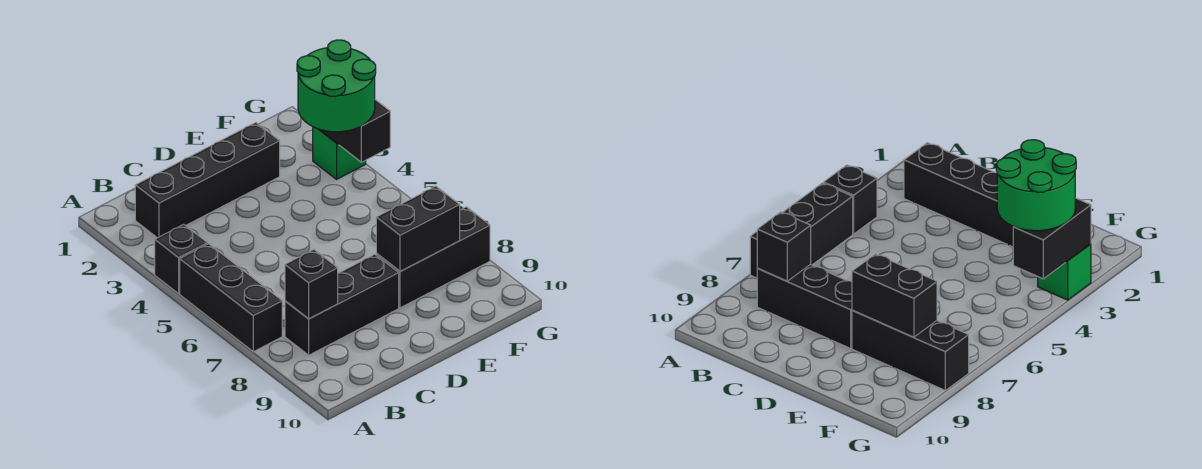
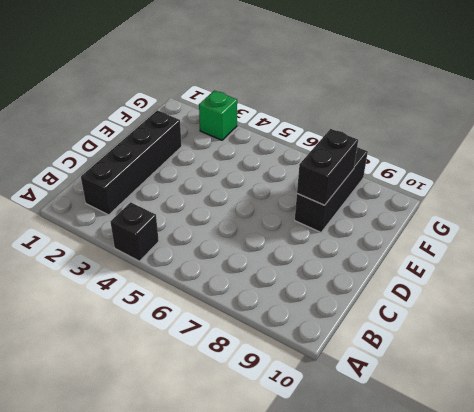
none -> black brick A5:A7 level 1
none -> black brick B8:D8 level 1

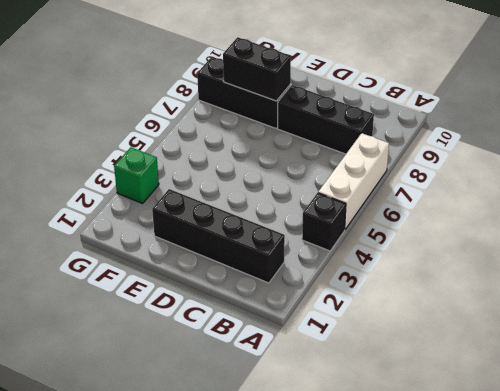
white brick A5:A7 level 1 -> black brick A5:A7 level 1
none -> black brick B8 level 2
none -> black brick G3:G4 level 2

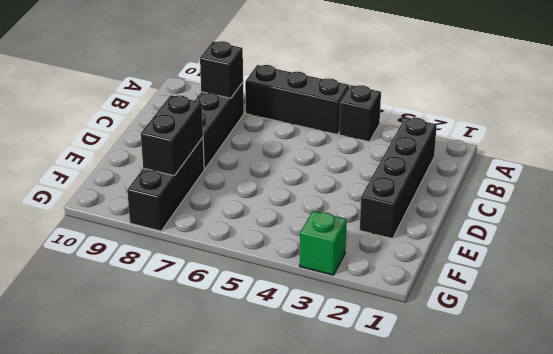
none -> black brick G3:G4 level 2
none -> green round brick F3:G4 level 3

